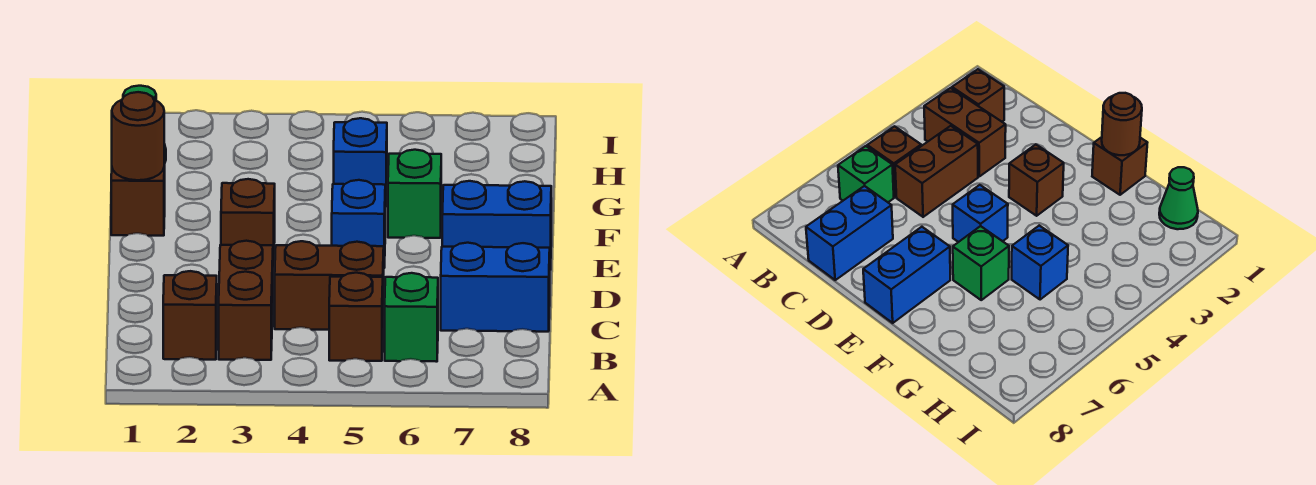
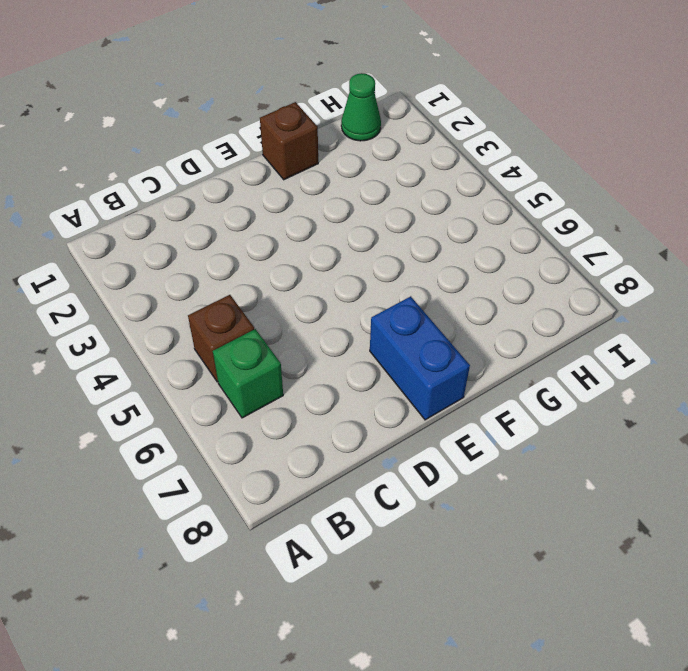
none -> brown brick B2 level 1
none -> brown brick B3:C3 level 1
none -> brown brick C4:C5 level 1

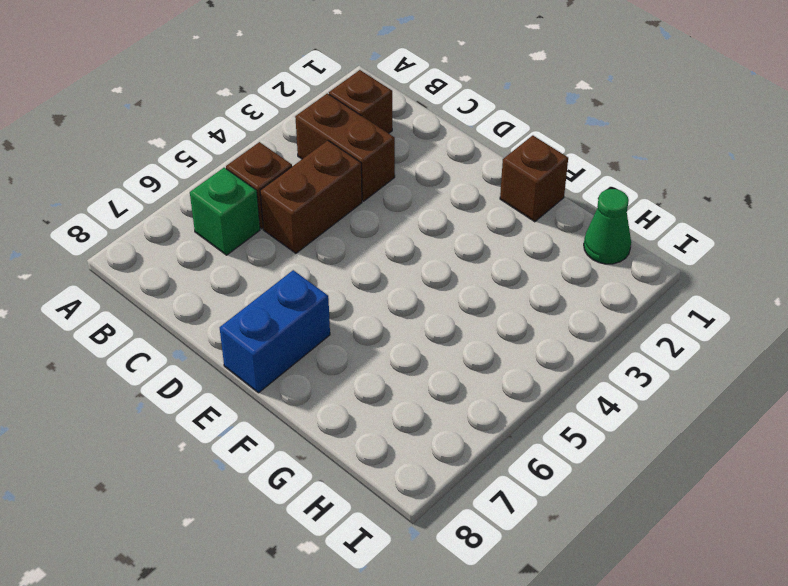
none -> blue brick C7:C8 level 1
none -> brown brick E3 level 1
none -> blue brick E5 level 1

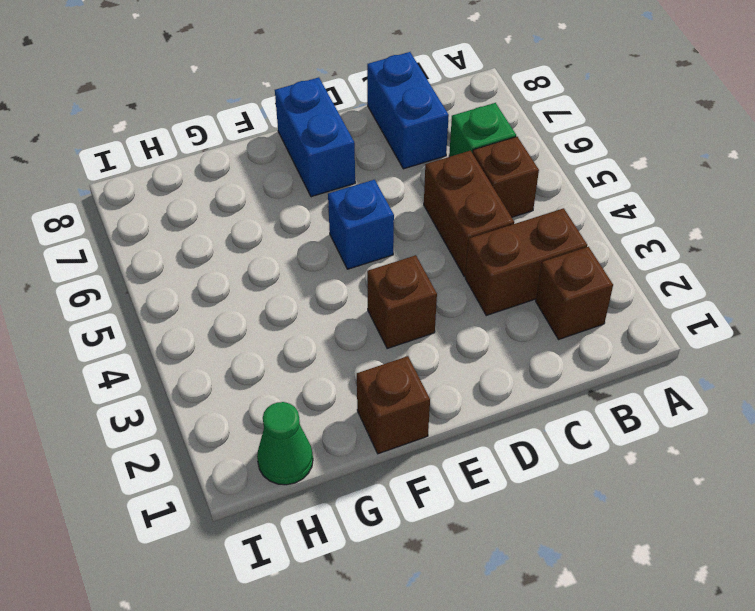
none -> green brick F6 level 1
none -> blue brick G5 level 1
none -> brown round brick F1 level 2

